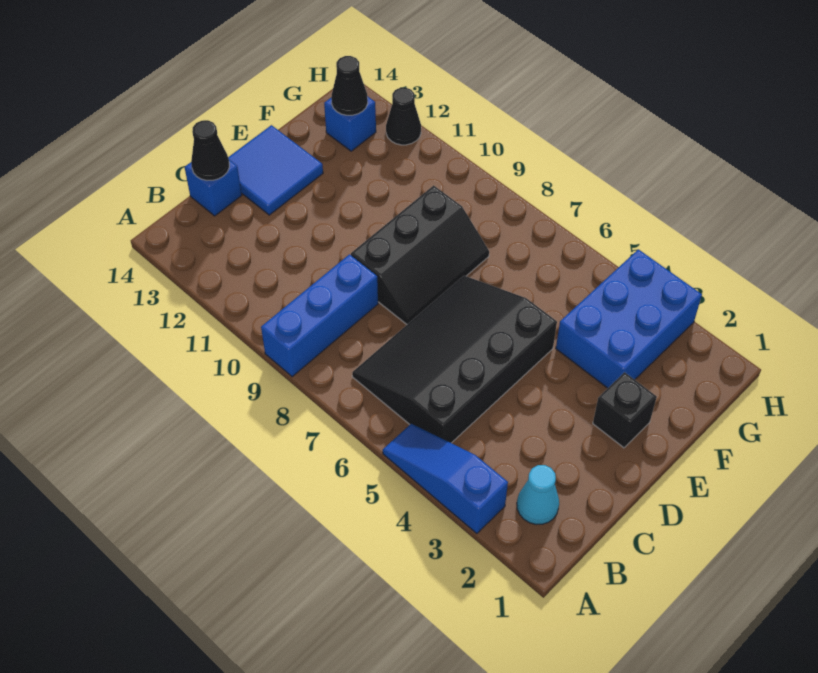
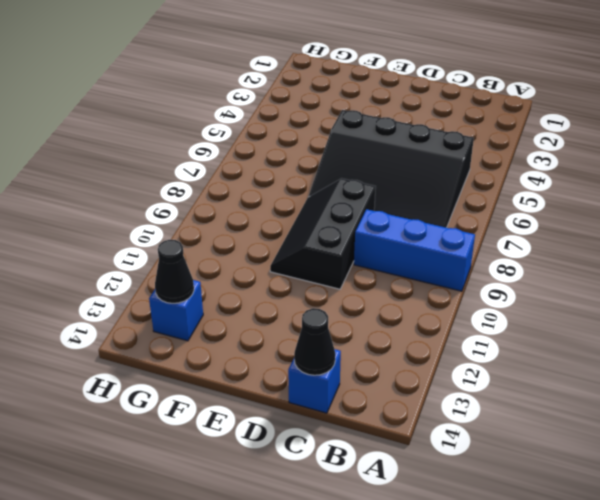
black slope D8:E10 level 1 top D -> black slope D8:F9 level 1 top 9
none -> blue slope A3:A5 level 1 top 3
none -> cyan cone B2 level 1
none -> blue tile D13:E14 level 1

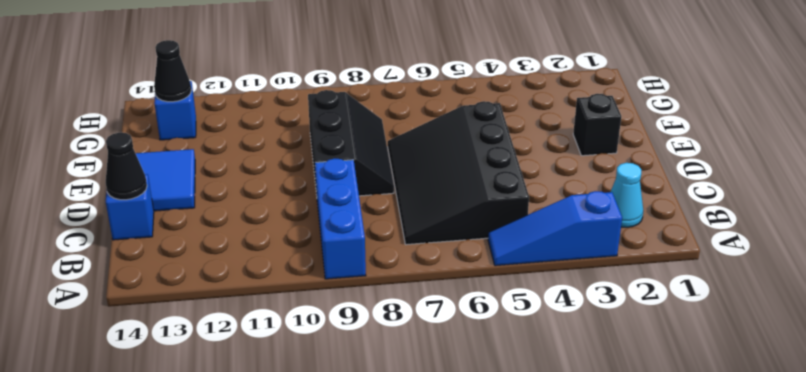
none -> blue brick F3:H4 level 1
none -> black cone H12 level 1

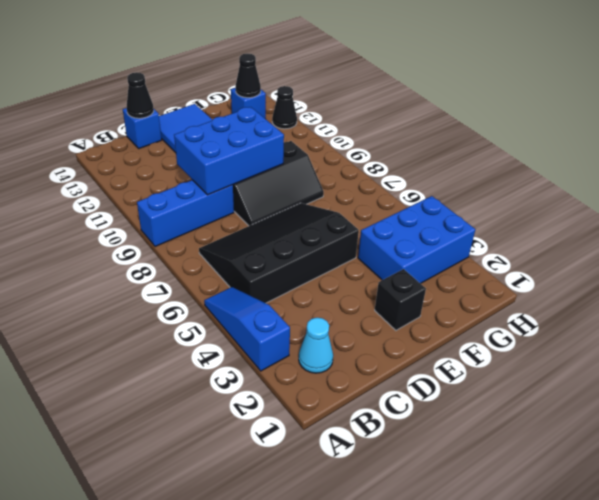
blue brick C9:E10 level 2 -> none

